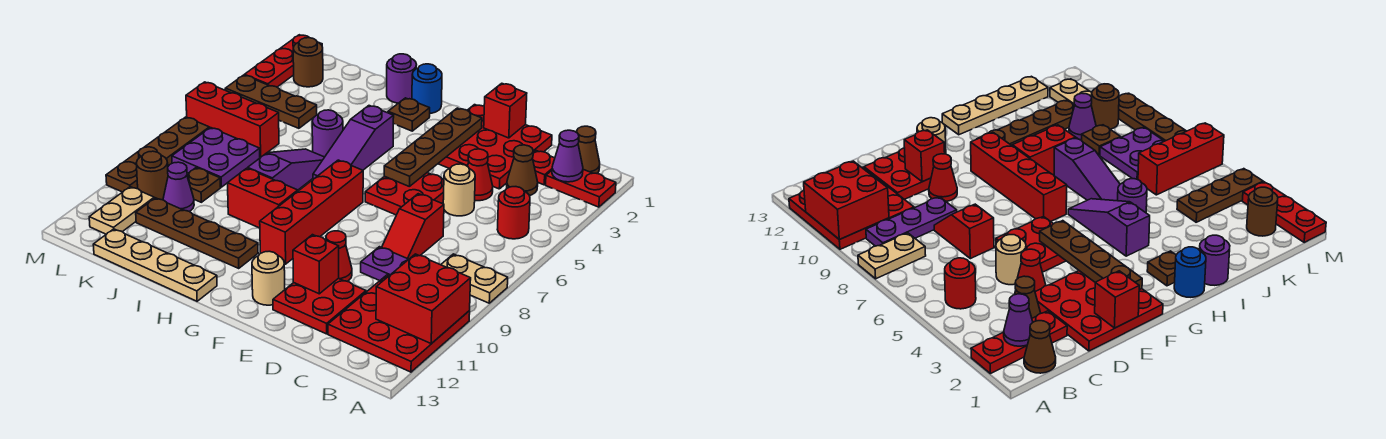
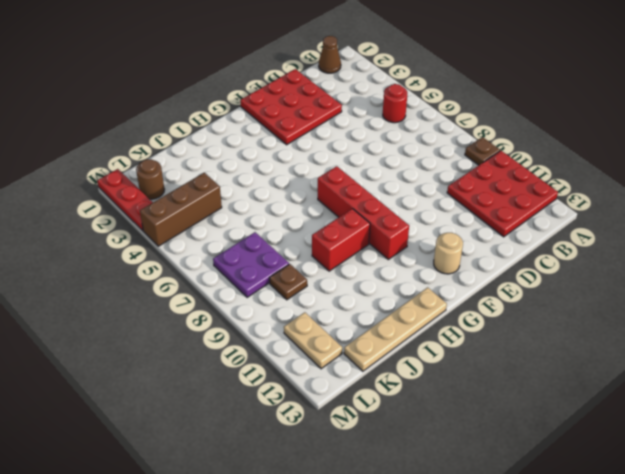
brown plate A9 level 1 -> brown plate H2 level 1
brown brick K4:M4 level 1 -> brown plate K4:M4 level 1
none -> red plate A2:B2 level 1
none -> tan plate A8:B8 level 1
none -> purple plate B9:D9 level 1
none -> red plate C2 level 1

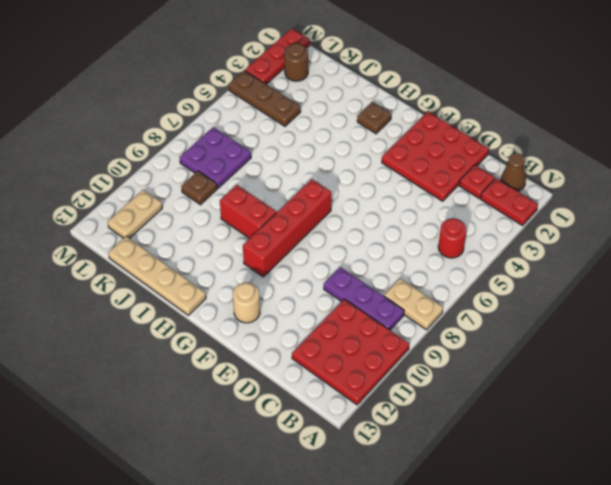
none -> brown cone C3 level 1
none -> red cone D4 level 1
none -> tan round brick D5 level 1
none -> red slope D7:D8 level 1 top 7

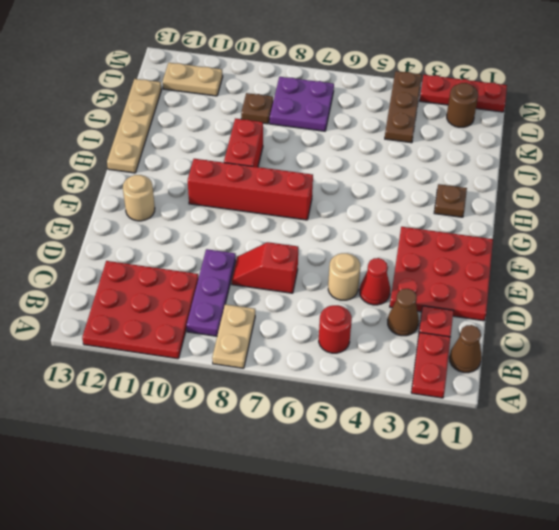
none -> red plate D11:E12 level 1
none -> red plate E5:F6 level 1
none -> red cone E10 level 1
none -> blue round brick H1 level 1

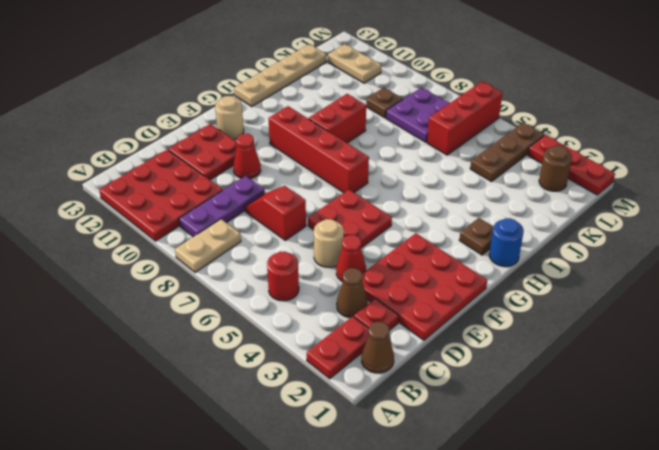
none -> purple slope H4:H6 level 1 top 4
none -> brown plate H11:K11 level 1
none -> purple round brick I1 level 1
none -> purple round brick I5 level 1

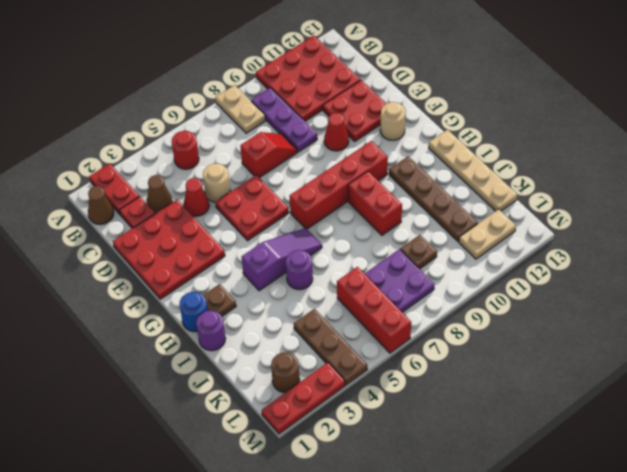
none -> purple slope I6:I8 level 1 top 8
none -> purple cone K10 level 1
none -> brown round brick L10 level 1
none -> brown plate M7:M10 level 1

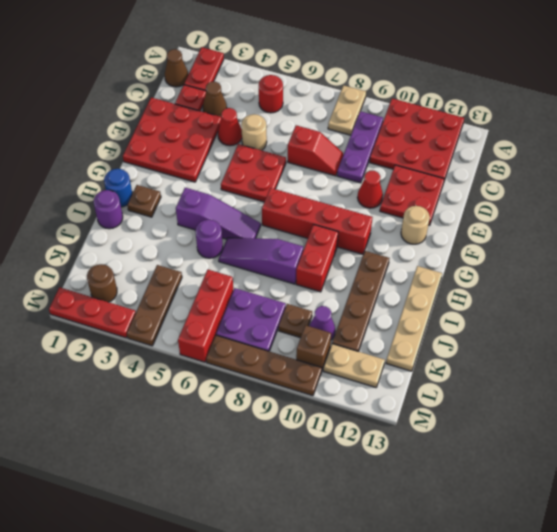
brown brick L10 level 1 -> brown round brick L10 level 1
none -> red brick A10:B11 level 2
none -> purple cone B2 level 2
none -> red brick E1 level 2
none -> red brick E11 level 2

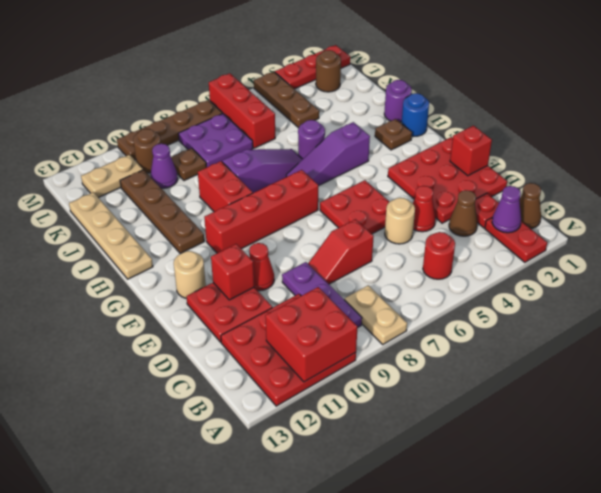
none -> brown plate F2:F5 level 2

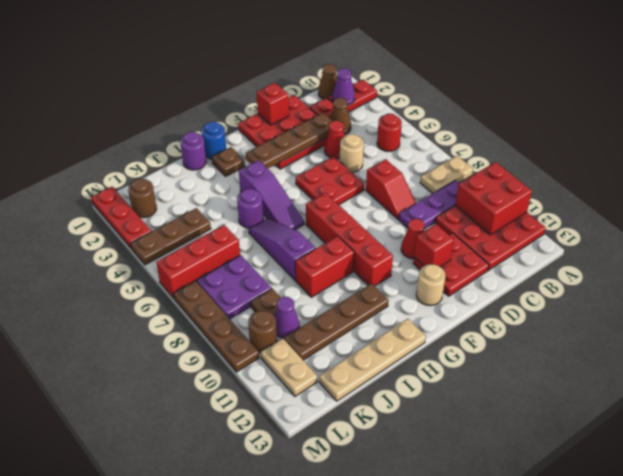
brown plate D3:G3 level 2 -> brown plate F2:F5 level 2

